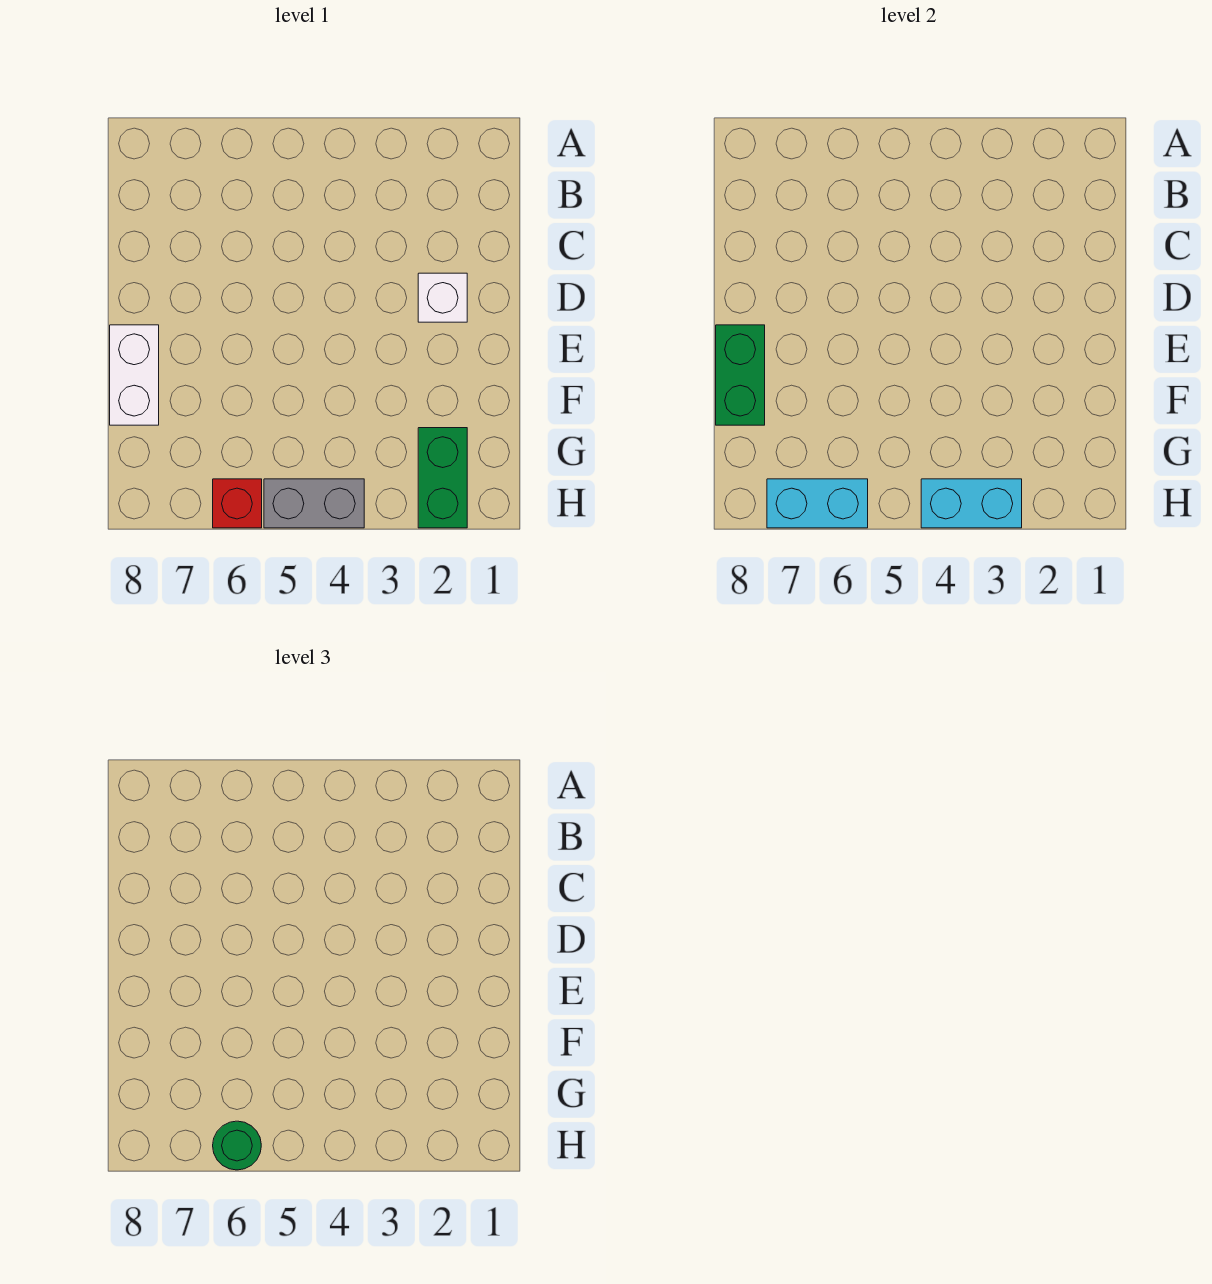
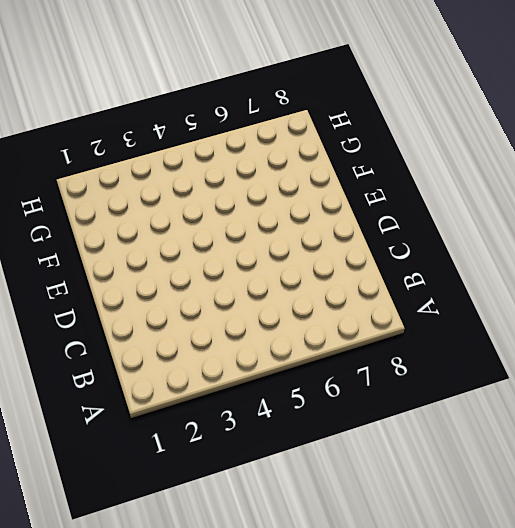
none -> white brick D2 level 1
none -> white brick E8:F8 level 1

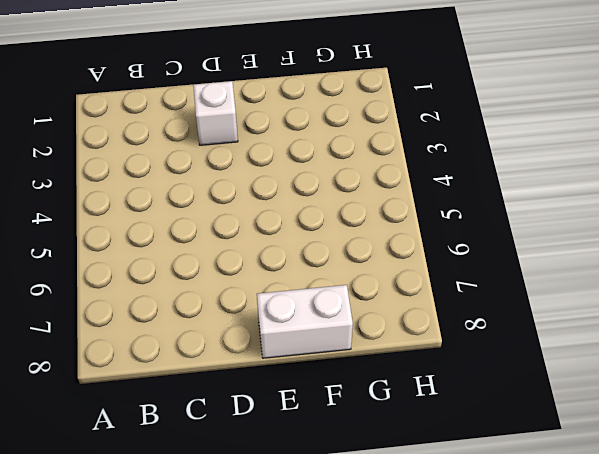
none -> green brick G2:H2 level 1
none -> grey brick H4:H5 level 1

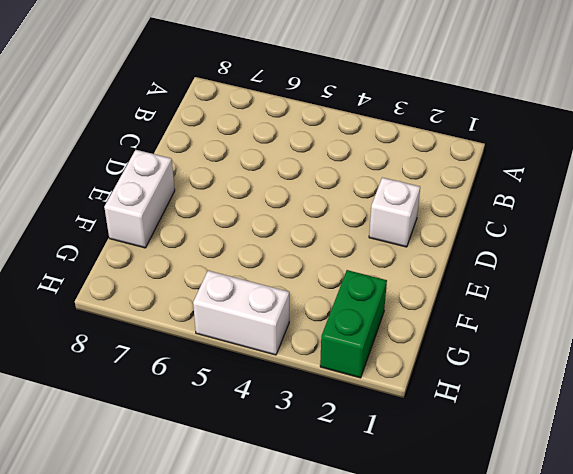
white brick H4:H5 level 1 -> grey brick H4:H5 level 1
none -> red brick H6 level 1
none -> green brick E8:F8 level 2

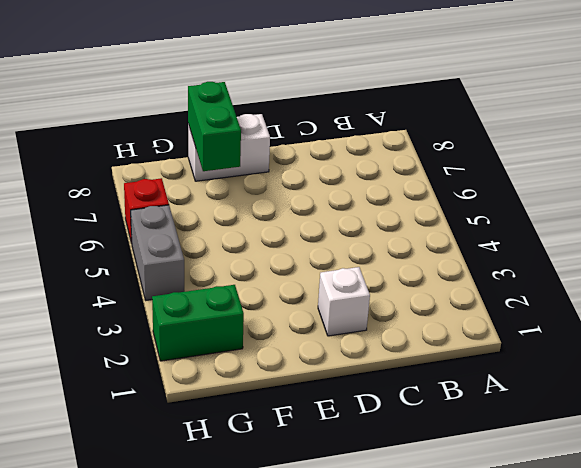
green brick F7:F8 level 2 -> green brick E8:F8 level 2
none -> cyan brick H3:H4 level 2
none -> cyan brick H6:H7 level 2

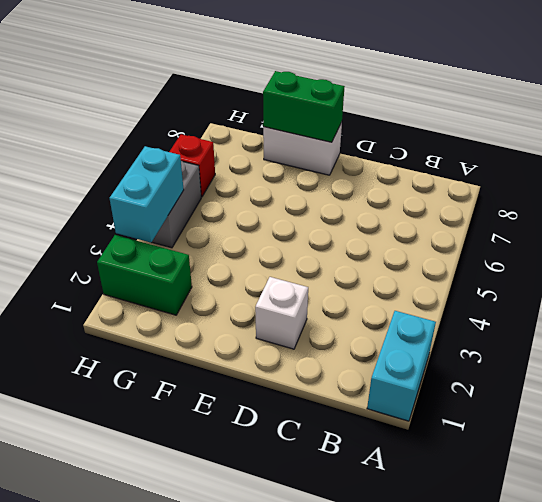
cyan brick A1:A2 level 1 -> cyan brick H6:H7 level 2
none -> green round brick H6 level 3

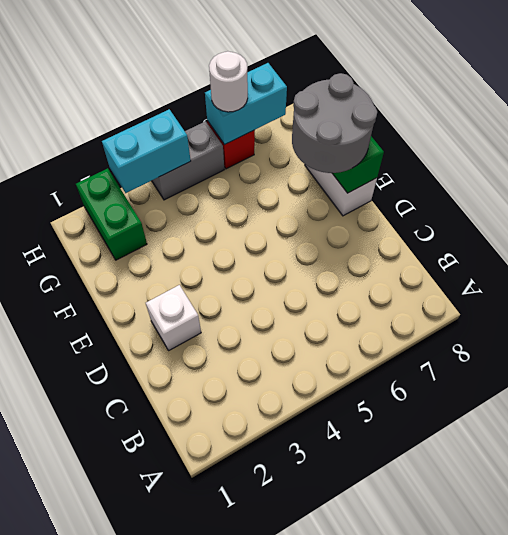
grey round brick E7:F8 level 3 -> none
white round brick H6 level 3 -> green round brick H6 level 3

